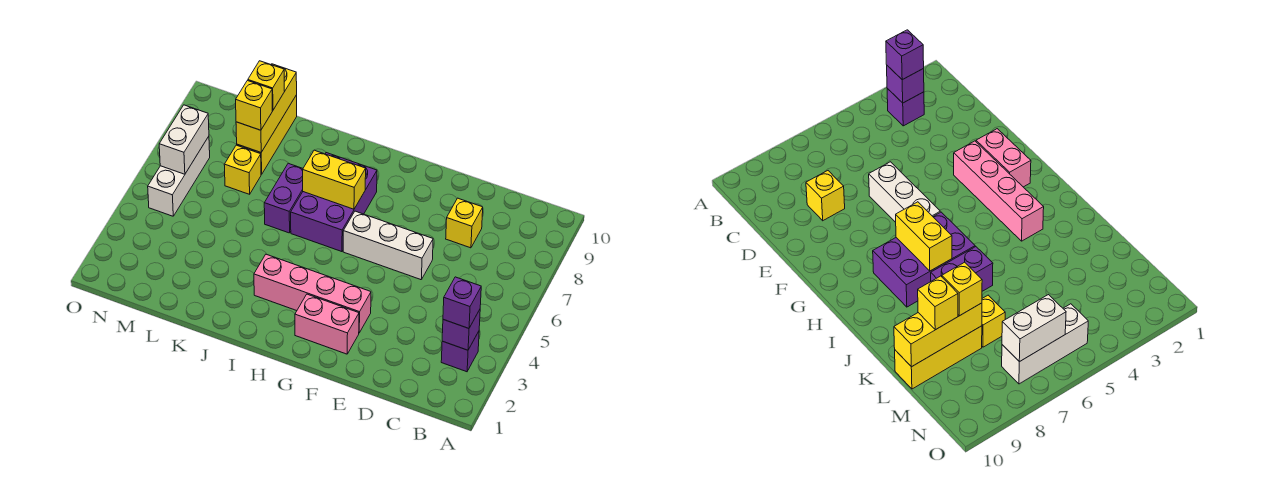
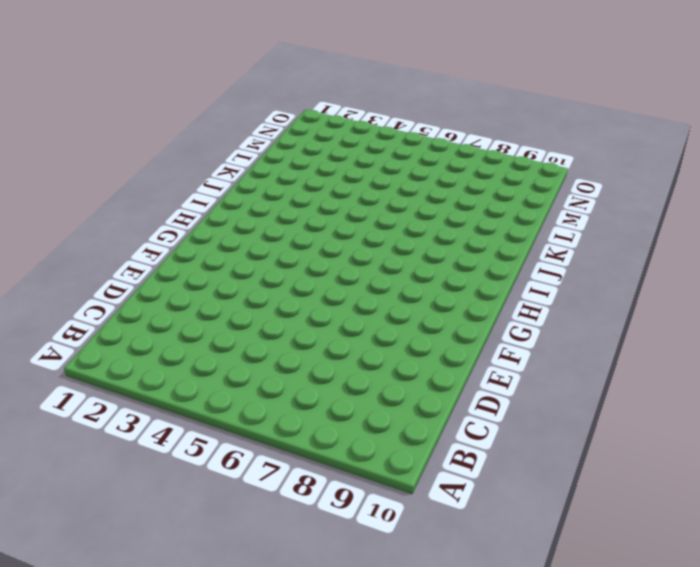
none -> purple brick B3 level 1
none -> yellow brick D8 level 1
none -> white brick E6:G6 level 1

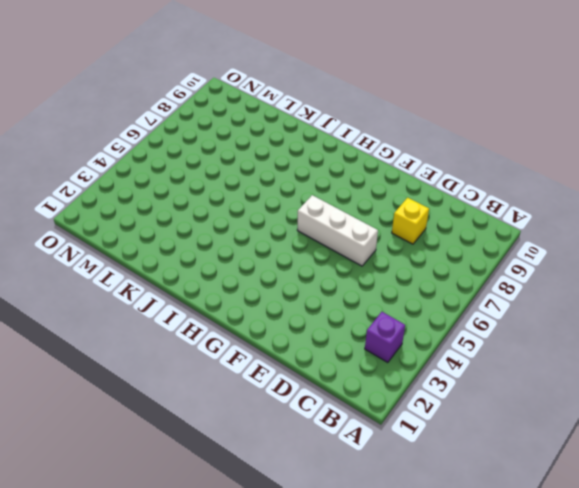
none -> pink brick F2:G2 level 1
none -> pink brick F3:I3 level 1
none -> purple brick H6:I8 level 1

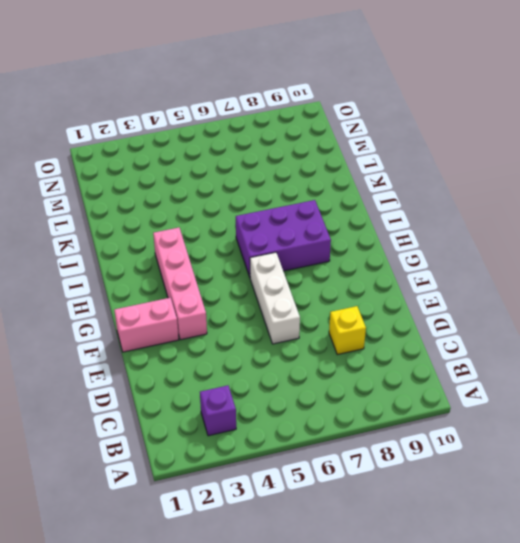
pink brick F1:F2 level 1 -> pink brick F2:G2 level 1
none -> purple brick J6:J7 level 1
none -> yellow brick L7 level 1
none -> yellow brick L8:L10 level 1

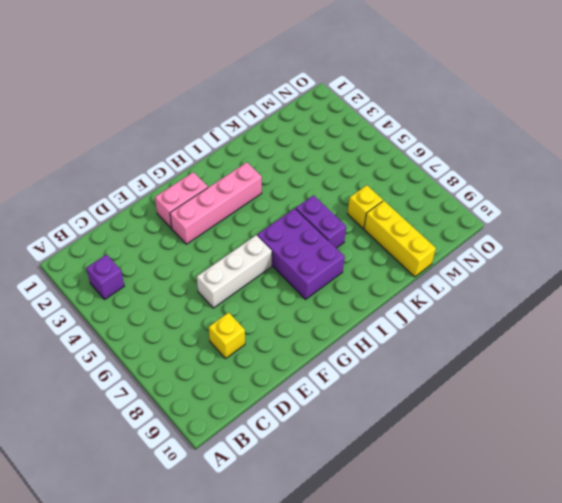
none -> white brick N5:N7 level 1
none -> purple brick B3 level 2
none -> yellow brick H7:I7 level 2

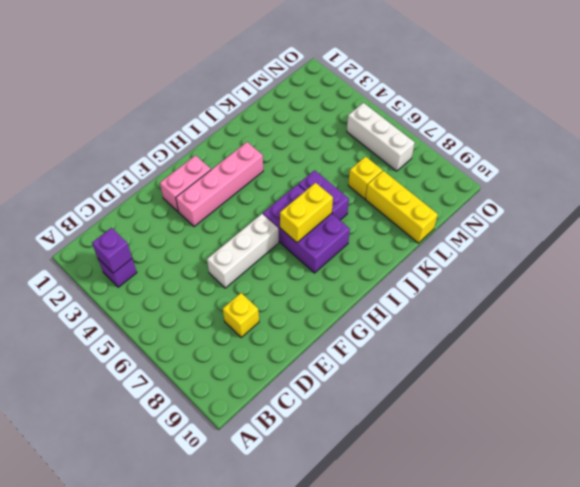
none -> yellow brick L8:L10 level 2
none -> white brick N6:N7 level 2
none -> purple brick B3 level 3

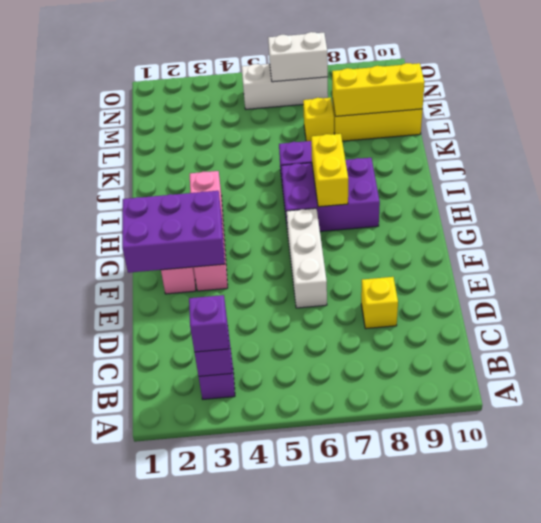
purple brick F1:G3 level 2 -> none
none -> yellow brick L8 level 3
none -> yellow brick L9 level 3

